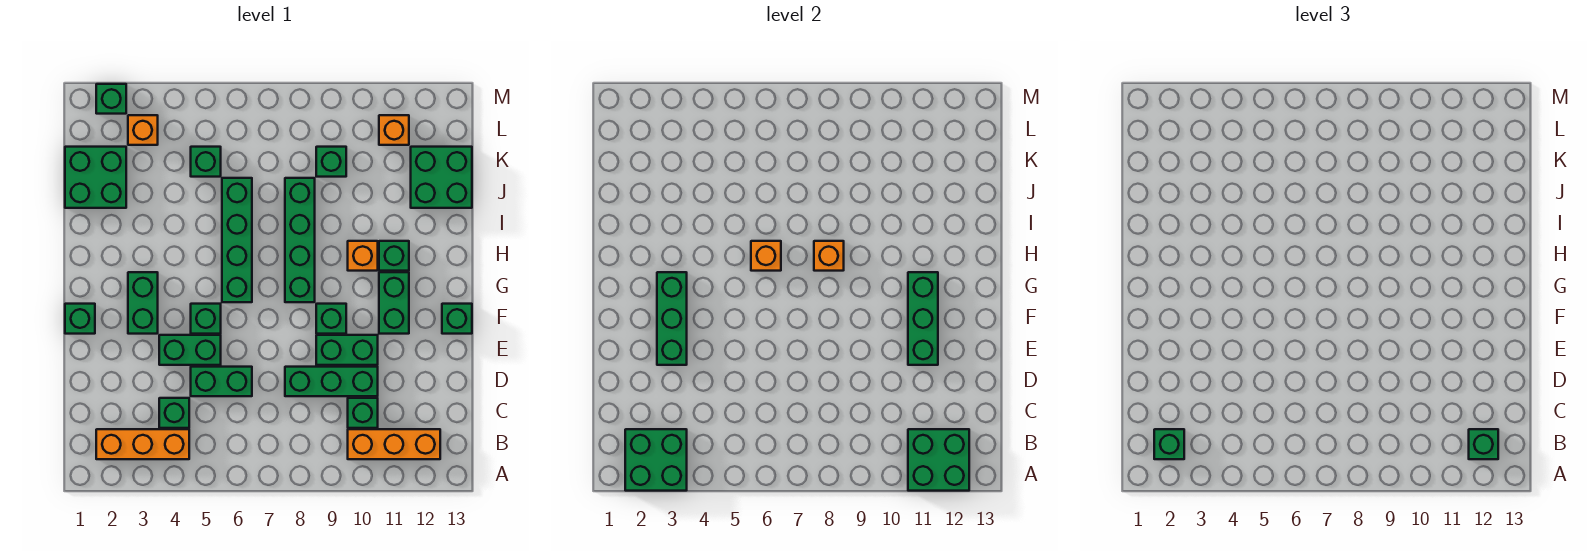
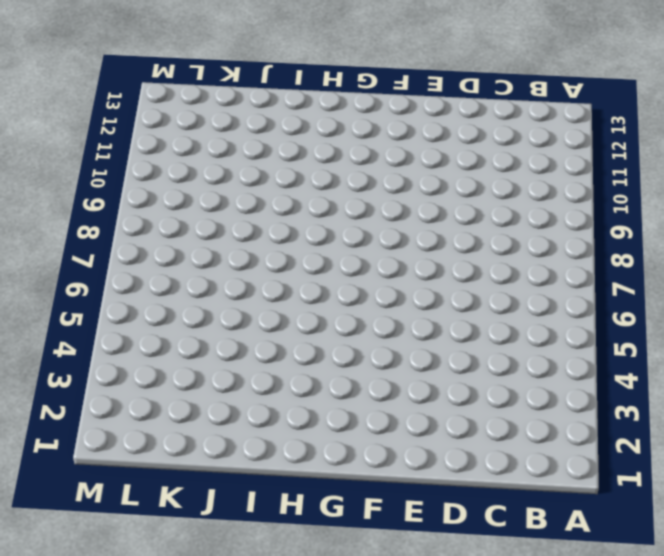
none -> orange brick B2:B4 level 1
none -> orange brick B10:B12 level 1
none -> green brick C4 level 1
none -> green brick C10 level 1

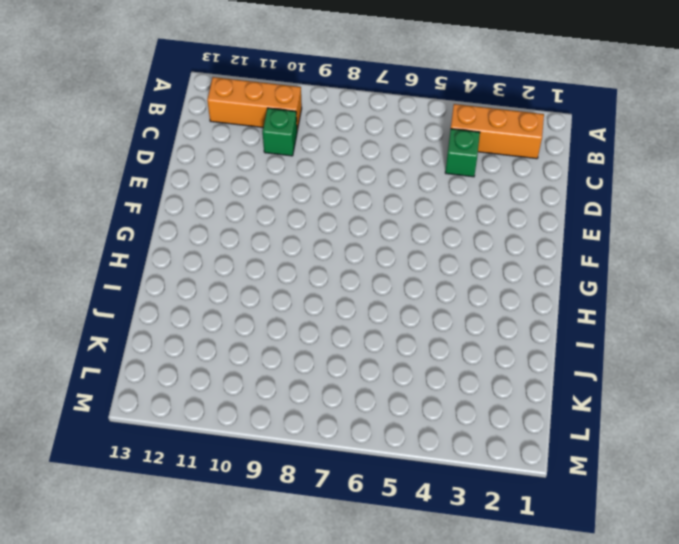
none -> green brick D5:D6 level 1
none -> green brick D8:D10 level 1
none -> green brick E4:E5 level 1
none -> green brick E9:E10 level 1

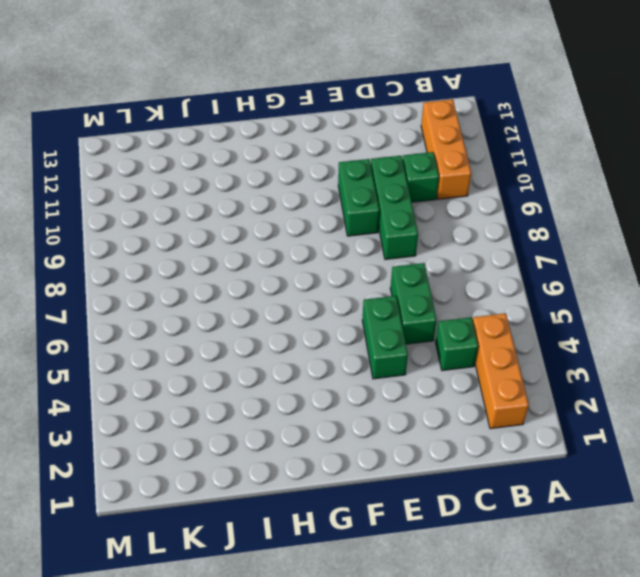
none -> green brick F1 level 1
none -> green brick F3:G3 level 1
none -> green brick F5 level 1
none -> green brick F9 level 1

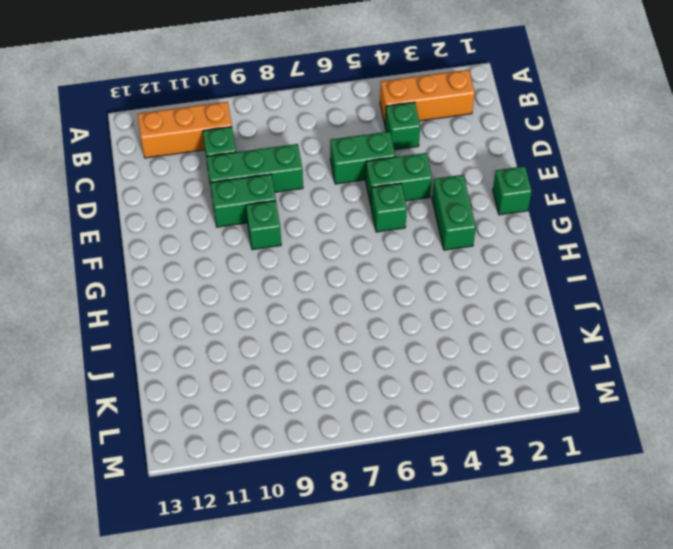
none -> green brick F11:G11 level 1
none -> green brick F13 level 1
none -> green brick G6:J6 level 1
none -> green brick G8:J8 level 1

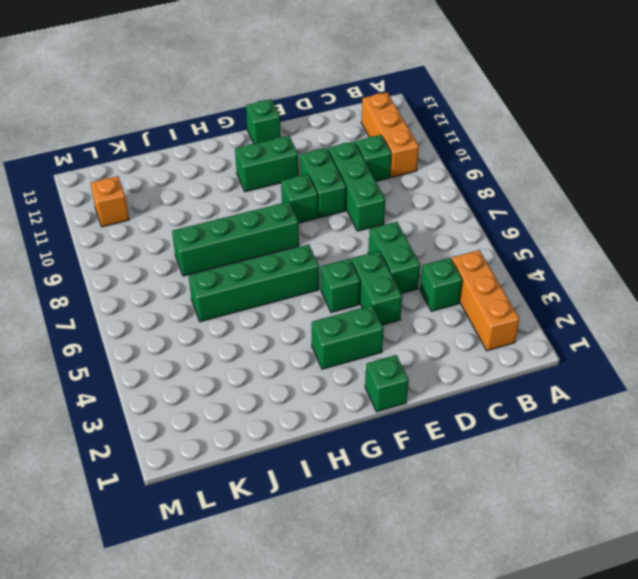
none -> orange brick H10 level 1
none -> green brick H11 level 1
none -> green brick J1:K2 level 1
none -> green brick J12:K13 level 1

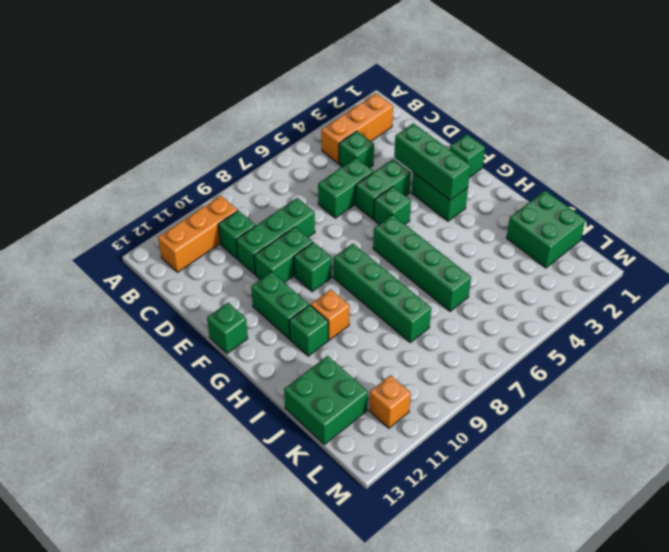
none -> green brick K5 level 1
none -> green brick K9 level 1
none -> orange brick L3 level 1
none -> green brick M2 level 1

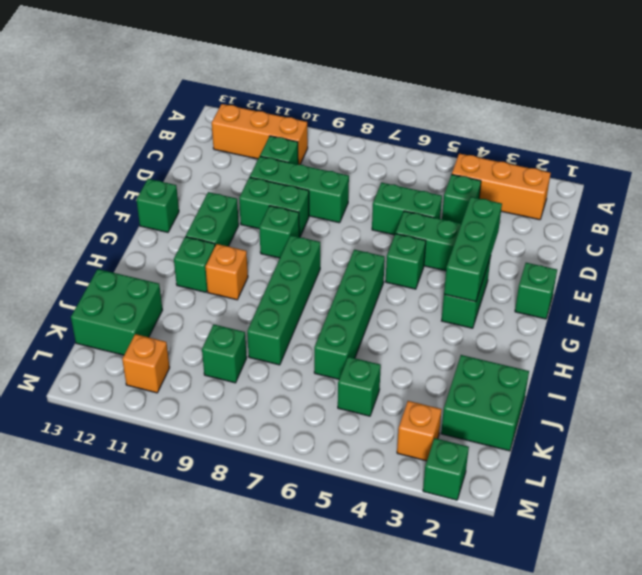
none -> green brick A2:B3 level 2
none -> green brick A11:B12 level 2
none -> green brick E11:G11 level 2
none -> orange brick H6 level 2

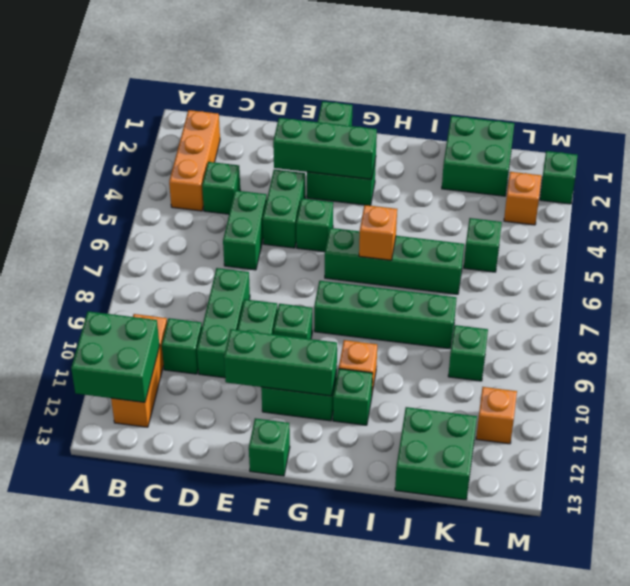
none -> green brick A2:B3 level 2
none -> orange brick H8 level 2
none -> green brick B2 level 3
none -> green brick B12 level 3

